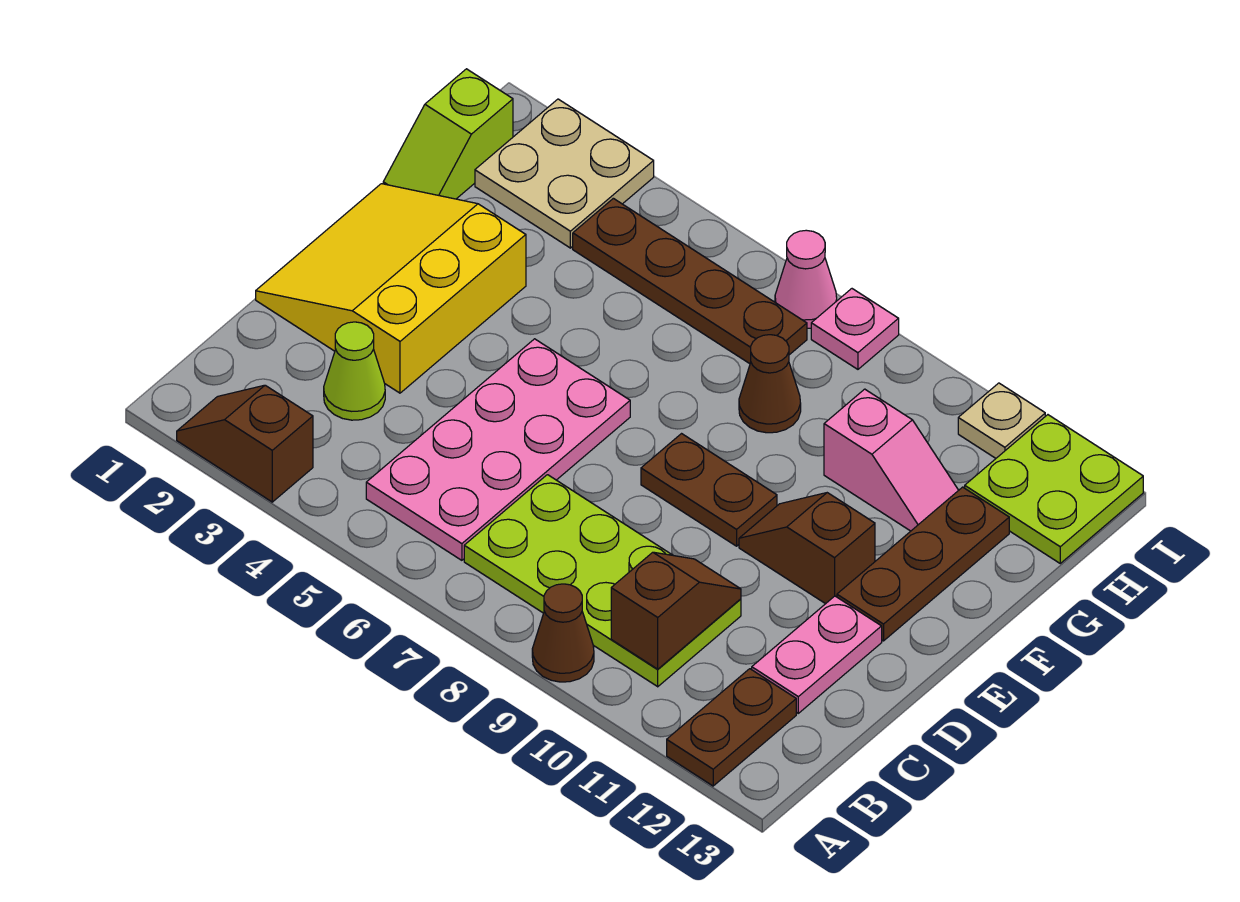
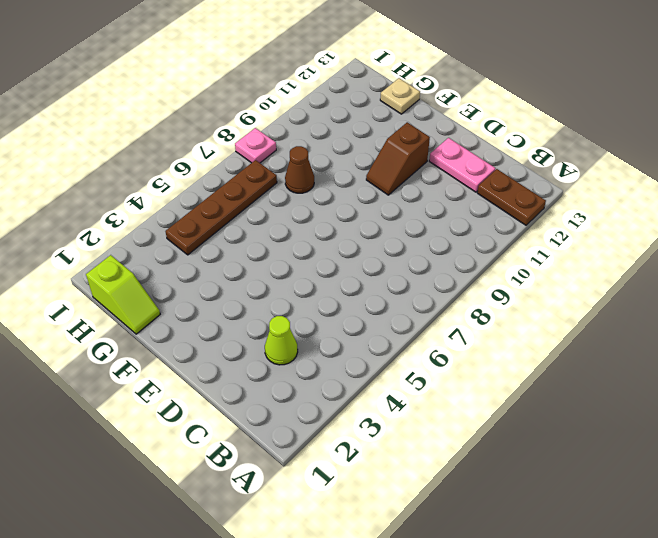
tan plate G13 level 1 -> tan plate I11 level 1
none -> brown slope A2:A3 level 1 top 3
none -> brown cone A9 level 1
none -> pink plate B5:E6 level 1

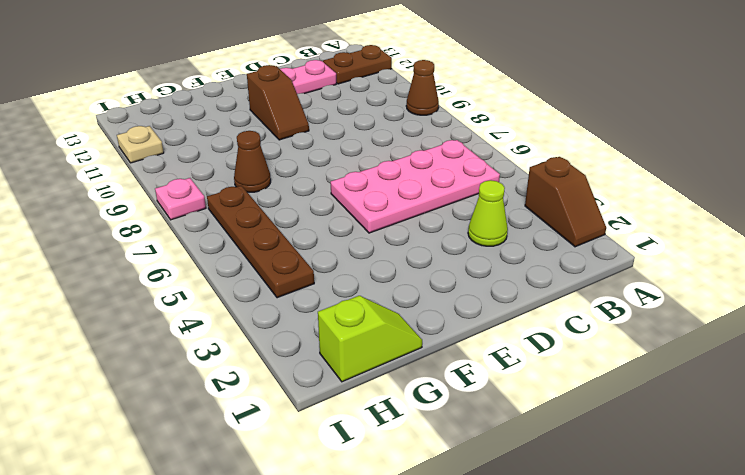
none -> lime plate B7:C10 level 1
none -> yellow slope D1:F3 level 1 top 3
none -> brown plate E8:E9 level 1

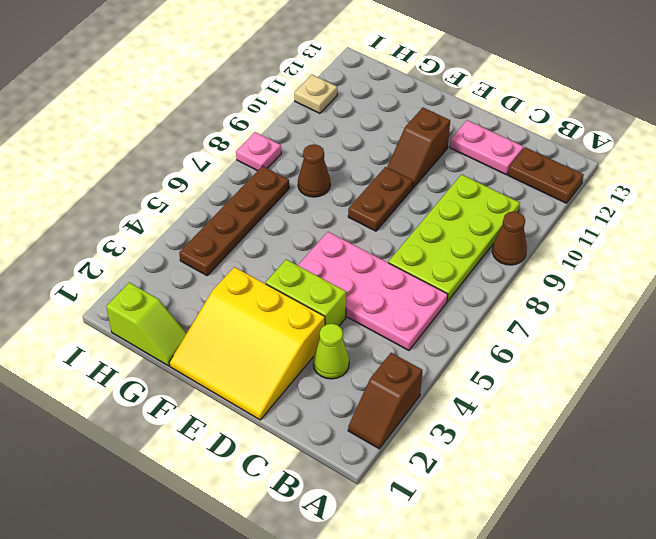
lime brick D4:E4 level 1 -> none
none -> brown plate E12:G12 level 1
none -> pink slope G10:G11 level 1 top 10
none -> tan plate H2:I3 level 1

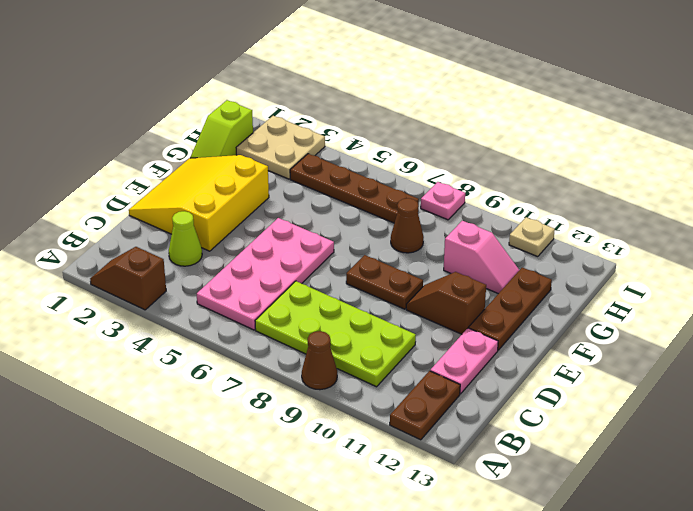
none -> lime plate H12:I13 level 1
none -> pink cone I7 level 1
none -> brown slope B10:C10 level 2 top B

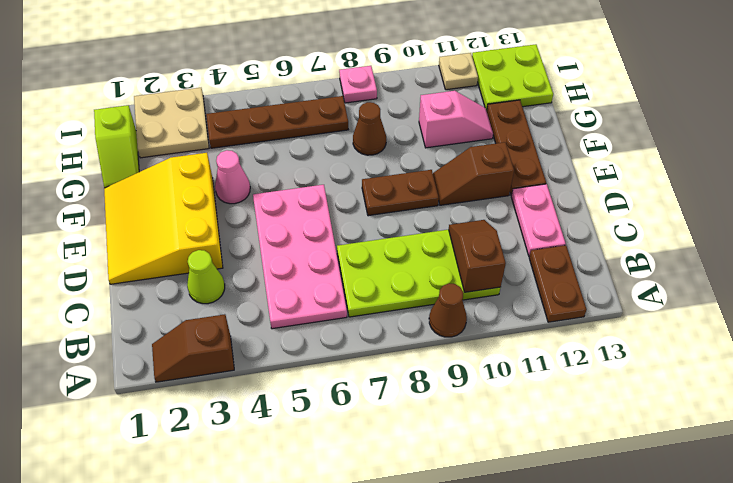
pink cone F4 level 1 -> pink cone I7 level 1

